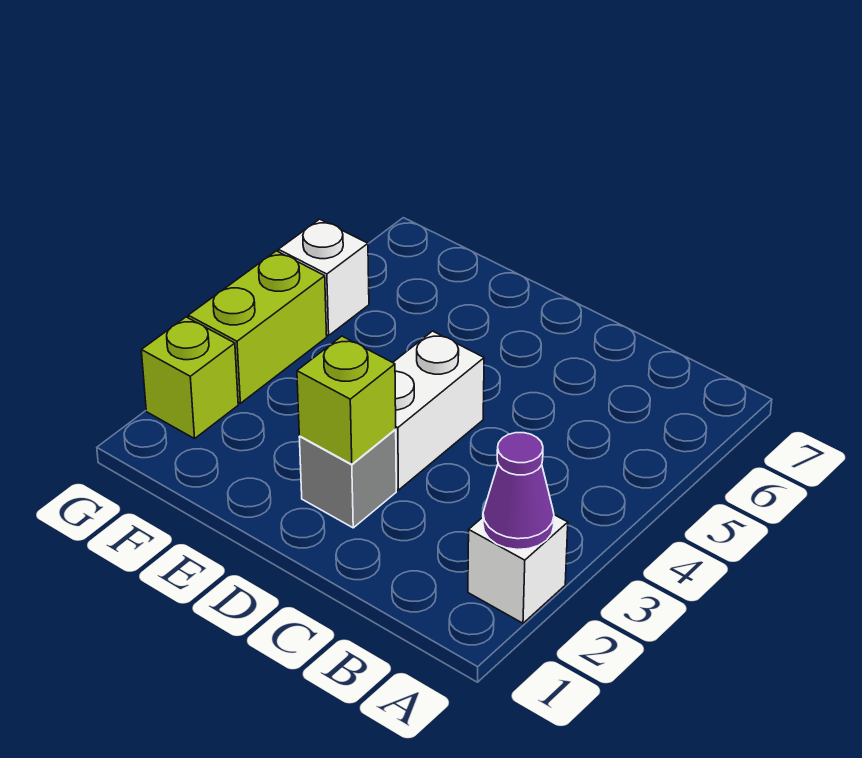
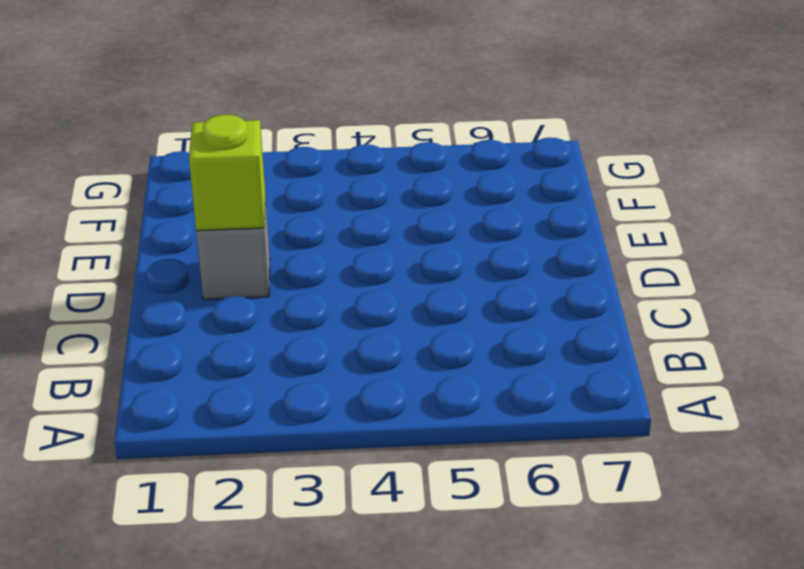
none -> white brick A2 level 1
none -> white brick D3:D4 level 1

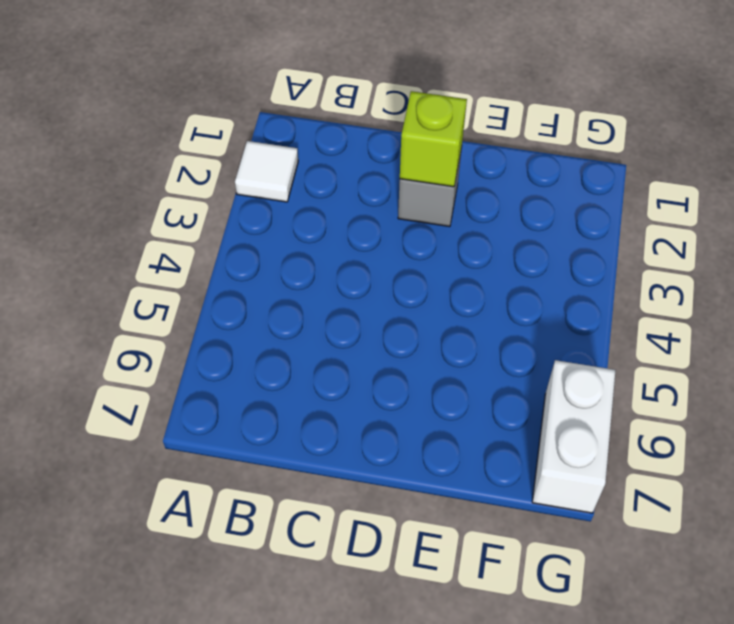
white tile A2 level 1 -> white brick A2 level 1
white brick G6:G7 level 1 -> white brick D3:D4 level 1
none -> lime brick G2 level 1
none -> lime brick G3:G4 level 1

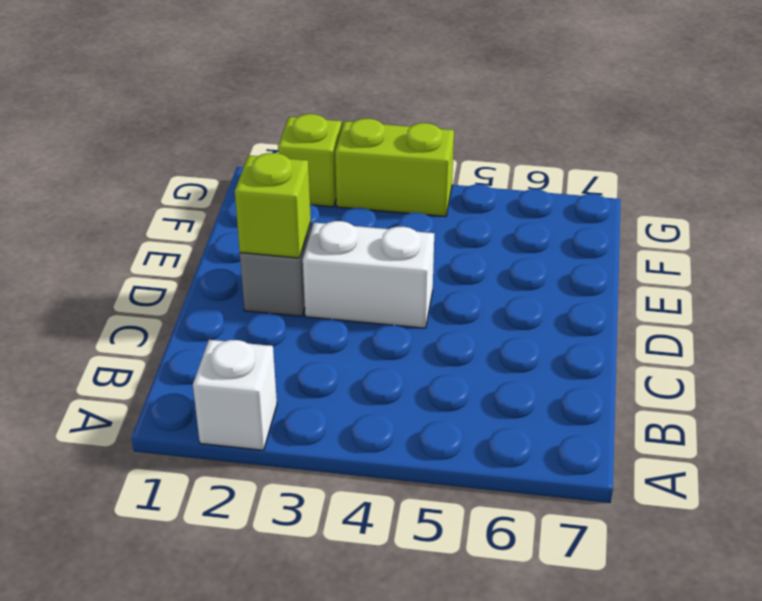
none -> white brick G5 level 1
none -> purple cone A2 level 2

